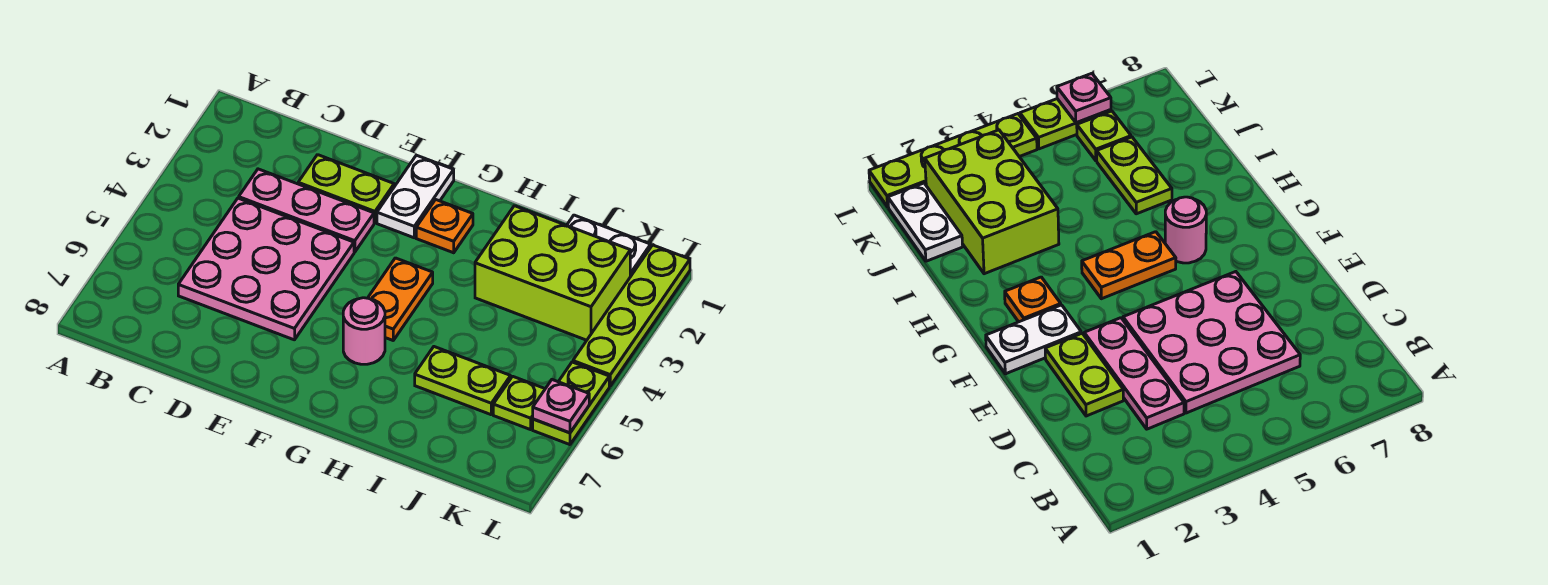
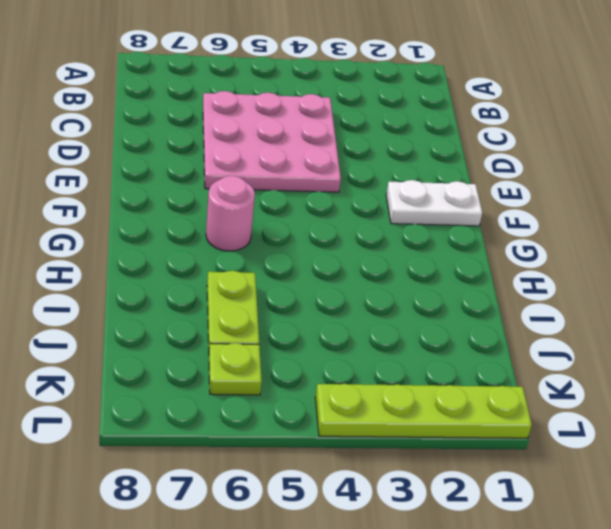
none -> pink plate C3:E3 level 1
none -> lime plate D2:E2 level 1
none -> orange plate G2 level 1

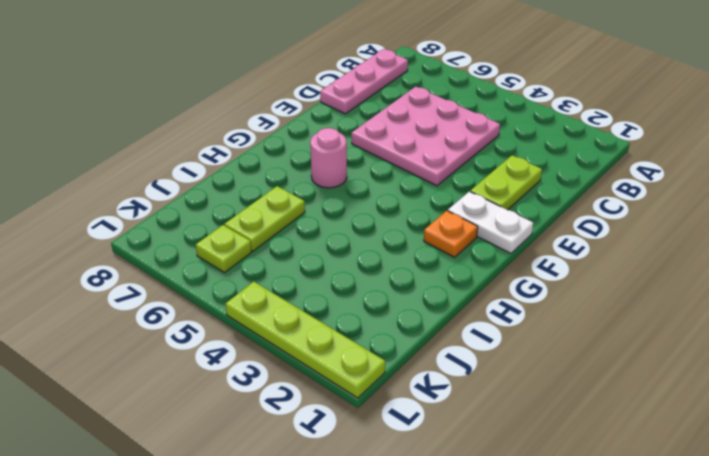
pink plate B8:D8 level 1 -> pink plate C3:E3 level 1
none -> orange plate G4:G5 level 1
none -> lime brick I2:K3 level 1
none -> white plate J1:K1 level 1

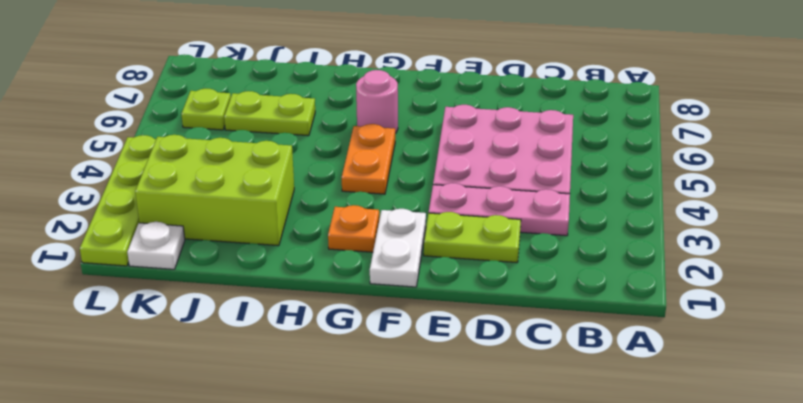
white plate K1 level 1 -> white plate J1:K1 level 1
none -> lime plate L5:L6 level 1
none -> pink plate L6 level 2

